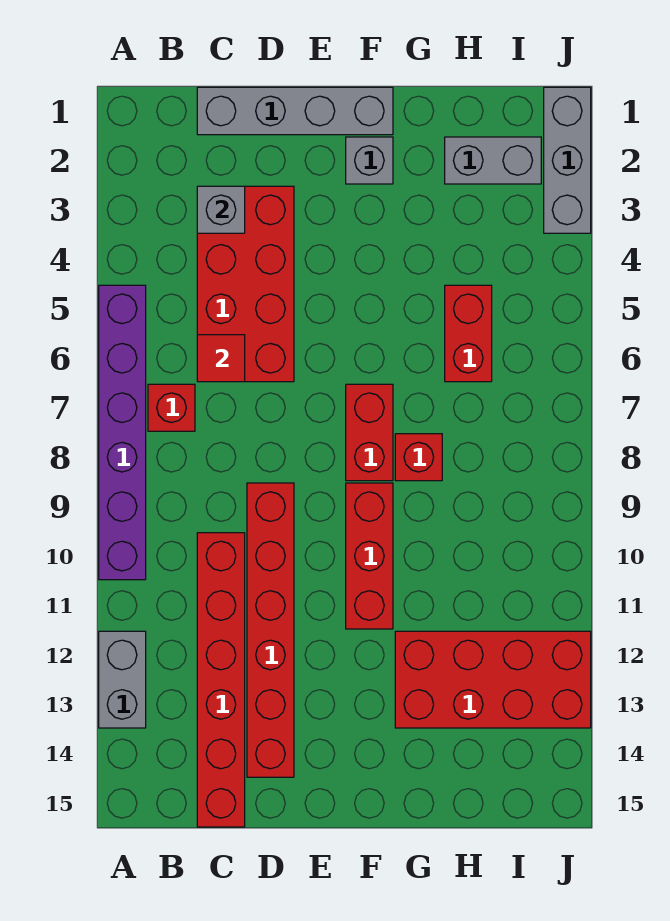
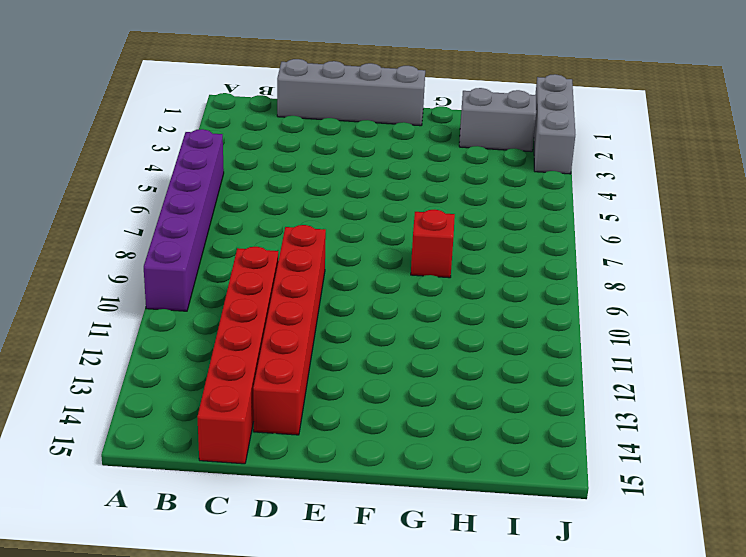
none -> grey brick A12:A13 level 1
none -> red brick B7 level 1
none -> red brick C3:D6 level 1

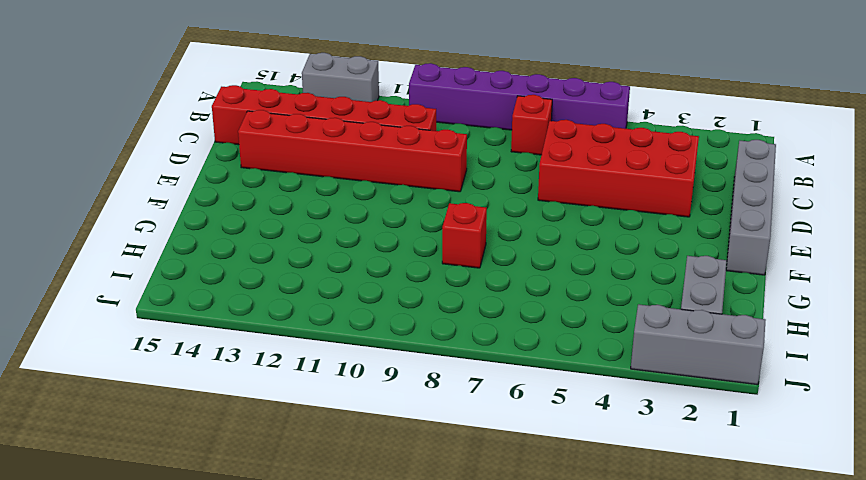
none -> grey brick F2 level 1
none -> red brick F7:F8 level 1
none -> red brick F9:F11 level 1

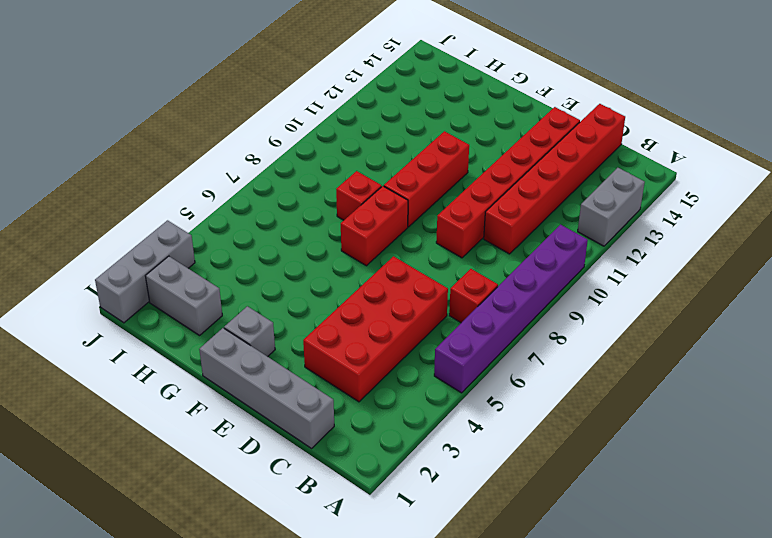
none -> red brick G12:J13 level 1
none -> red brick H5:H6 level 1
none -> grey brick C3 level 2

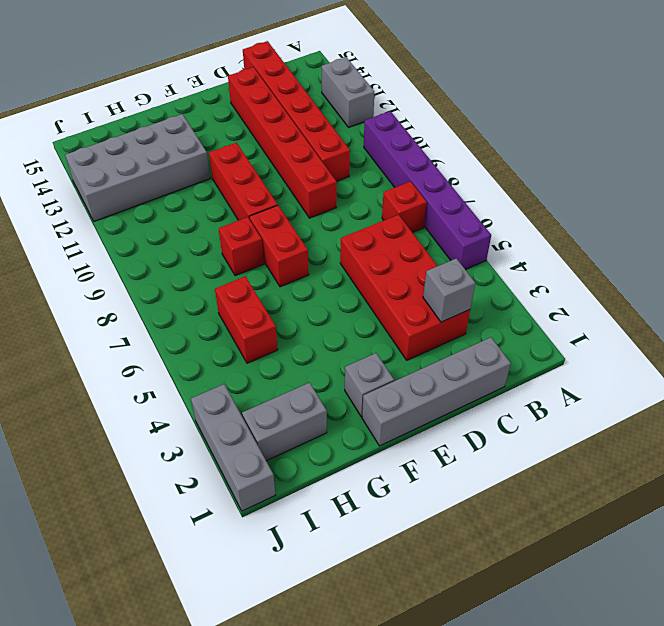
grey brick G12:J13 level 1 -> red brick G12:J13 level 1
none -> red tile C6 level 2

